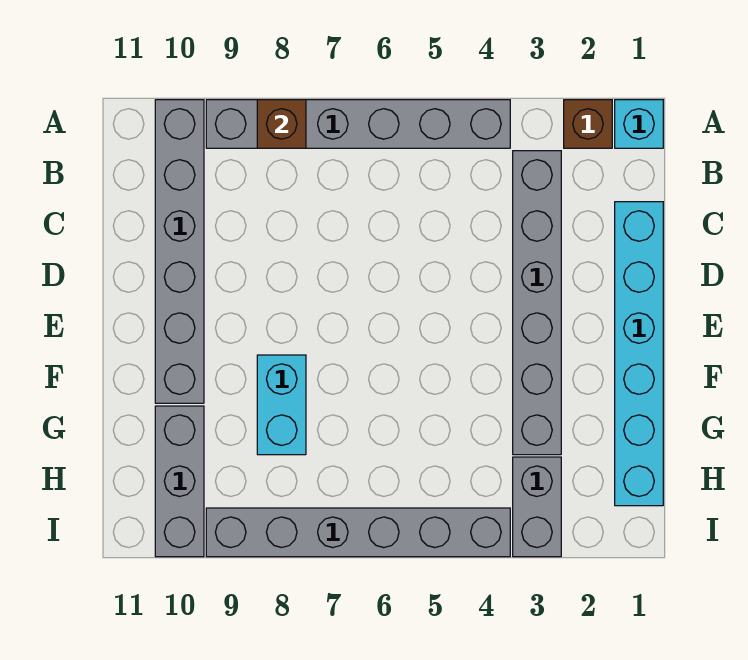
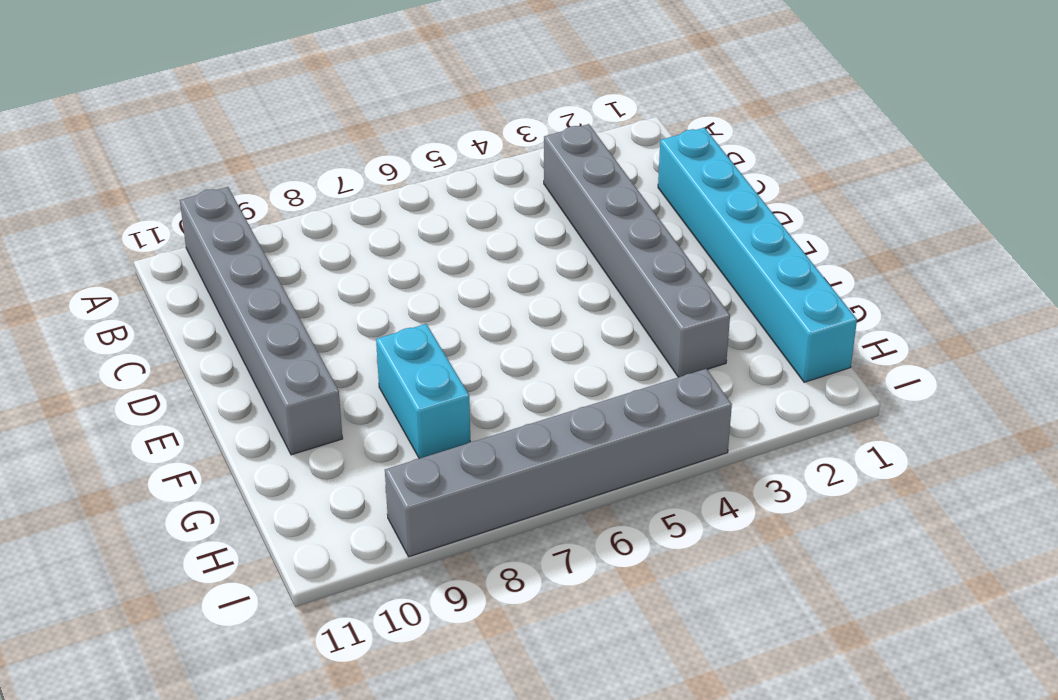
none -> cyan brick A1 level 1
none -> brown brick A2 level 1

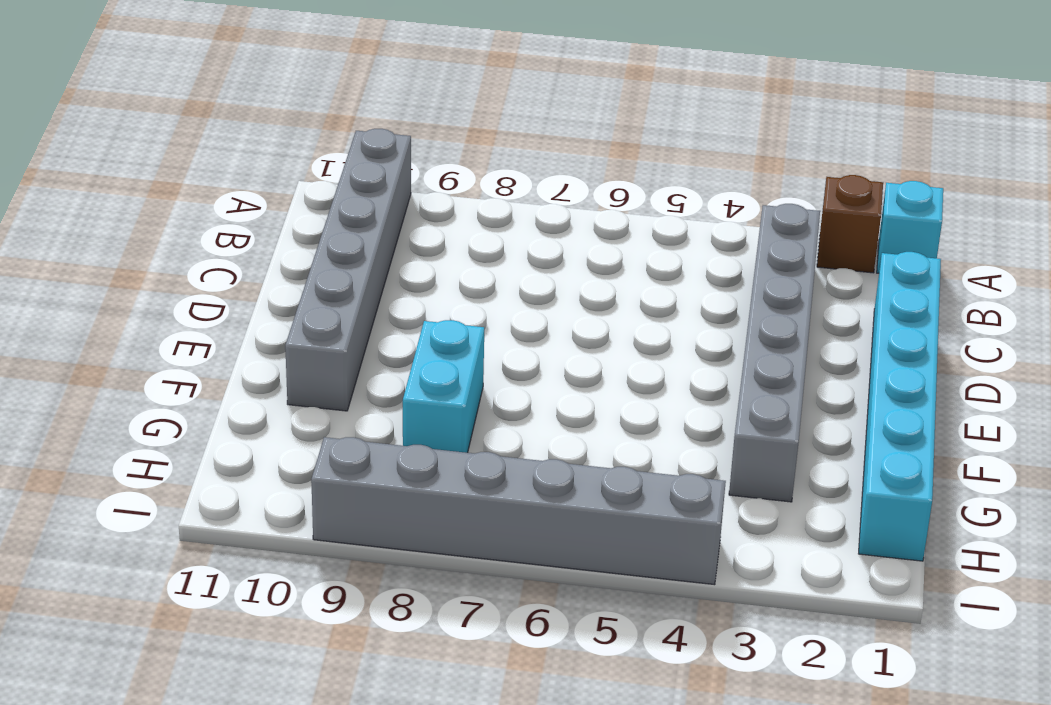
none -> grey brick A4:A9 level 1
none -> grey brick G10:I10 level 1

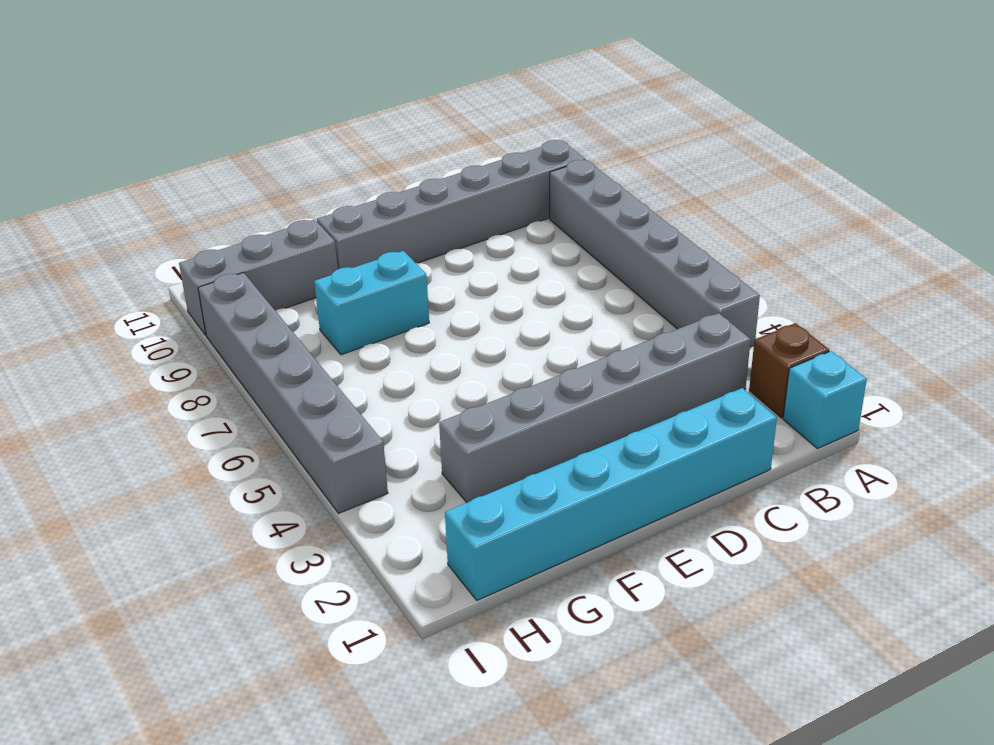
none -> grey brick H3:I3 level 1
none -> brown brick A8 level 2

